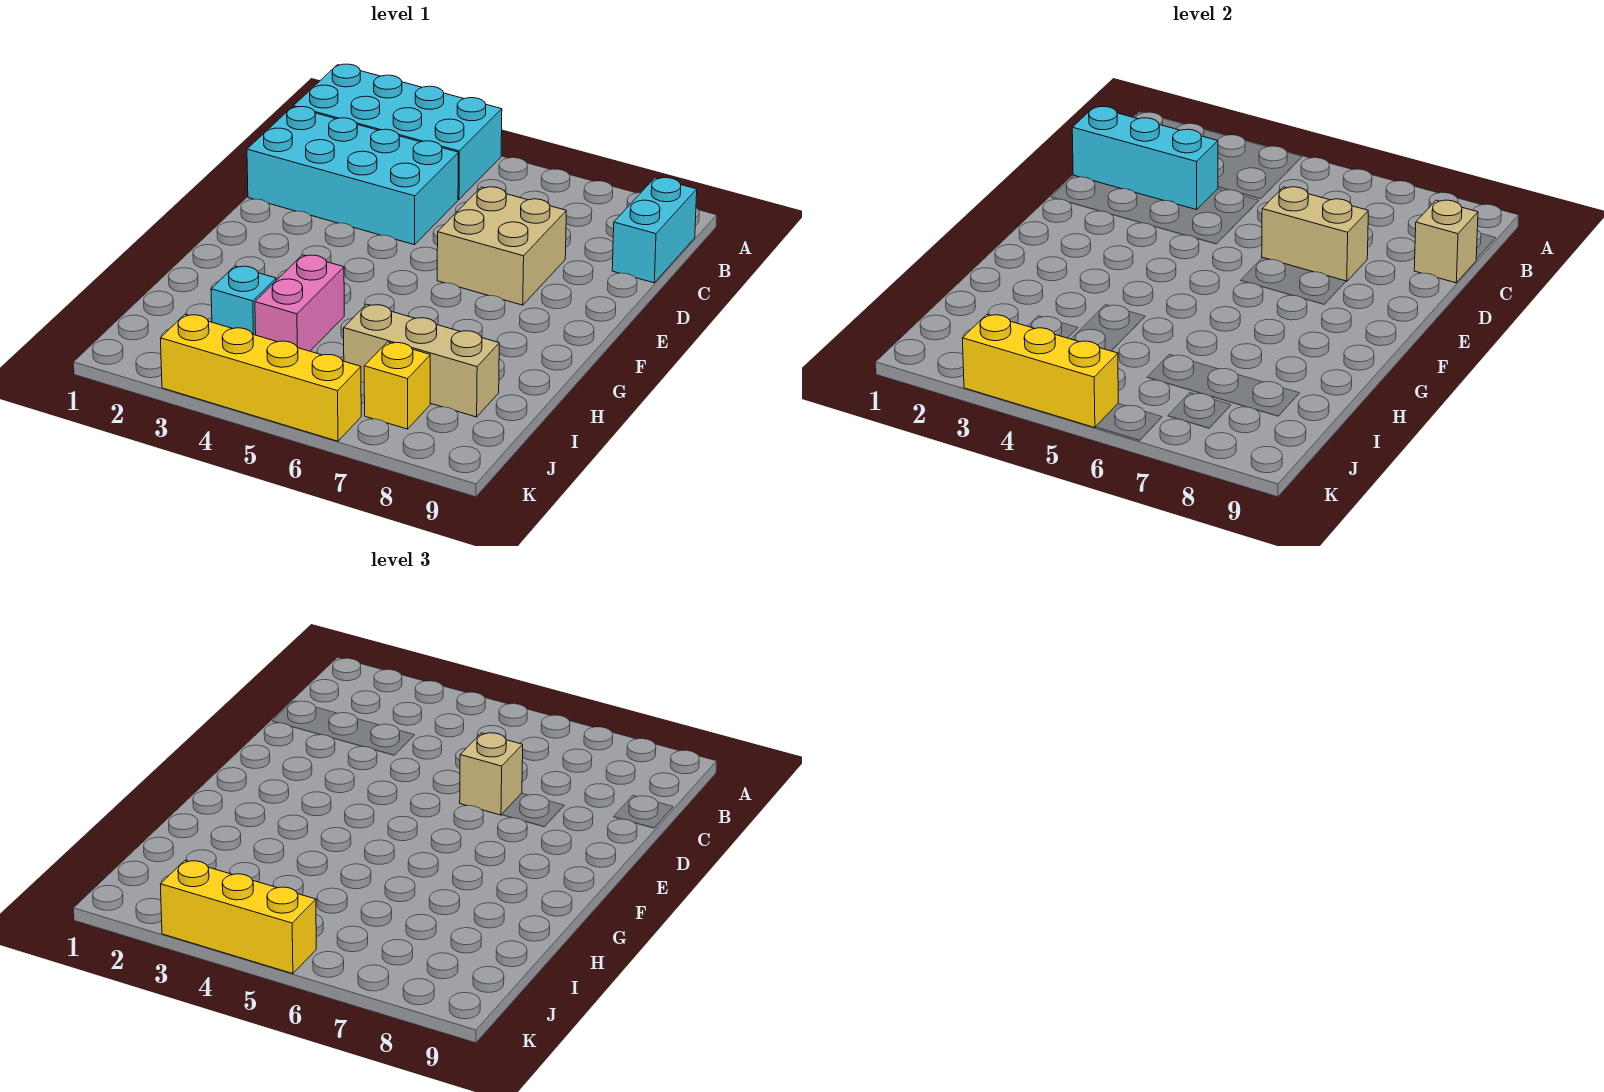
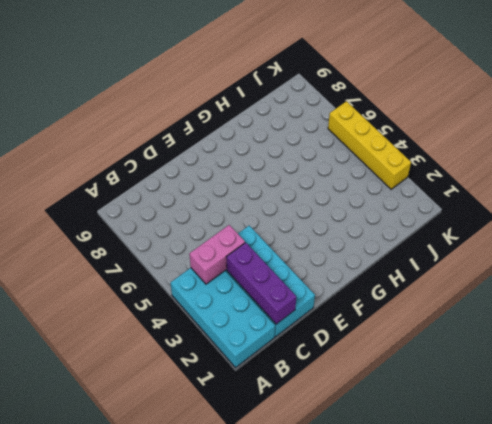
pink brick B4:C4 level 2 -> pink brick H4:I4 level 1
purple brick C1:C3 level 2 -> cyan brick C1:C3 level 2
none -> cyan brick B9:C9 level 1
none -> tan brick D6:E7 level 1
none -> cyan brick I3 level 1

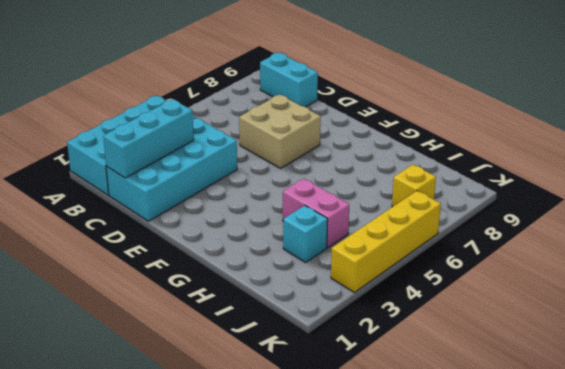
none -> tan brick I6:I8 level 1
none -> tan brick C9 level 2
none -> tan brick D6:D7 level 2

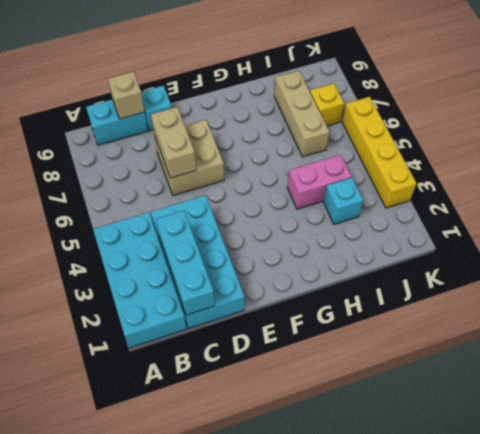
cyan brick D9 level 1 -> none
none -> yellow brick K3:K5 level 2
none -> tan brick D6 level 3
none -> yellow brick K3:K5 level 3

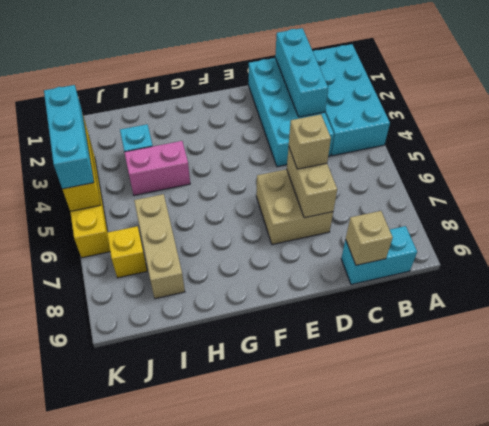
cyan brick K3:K5 level 3 -> yellow brick K3:K5 level 3

